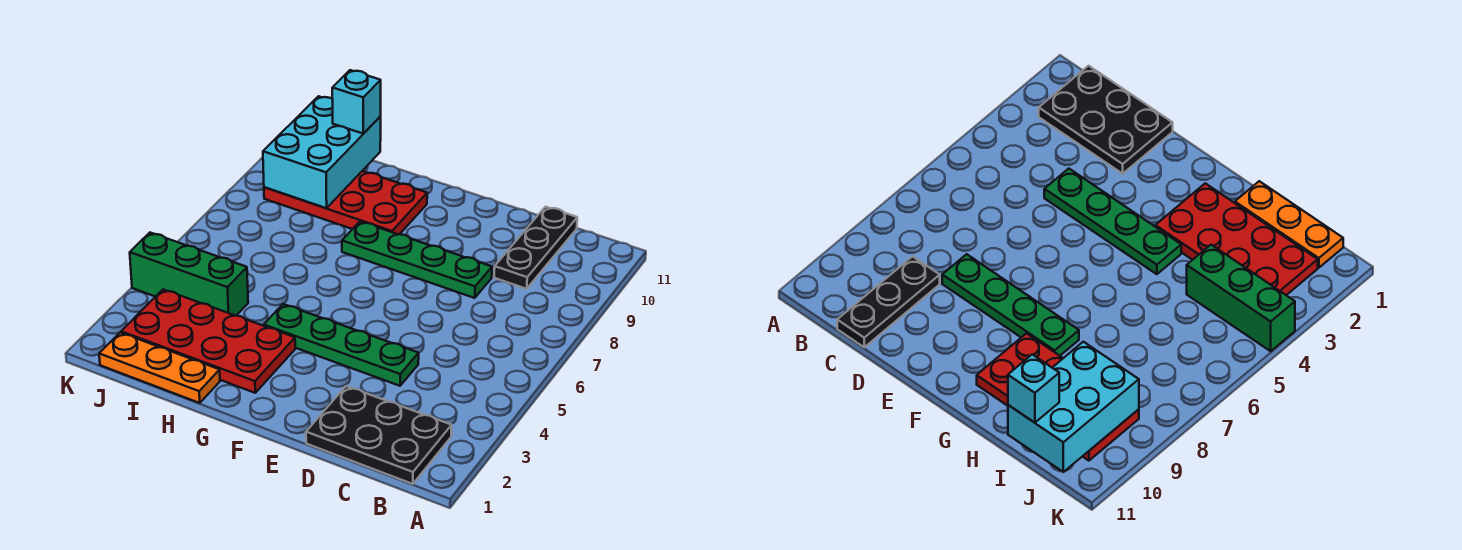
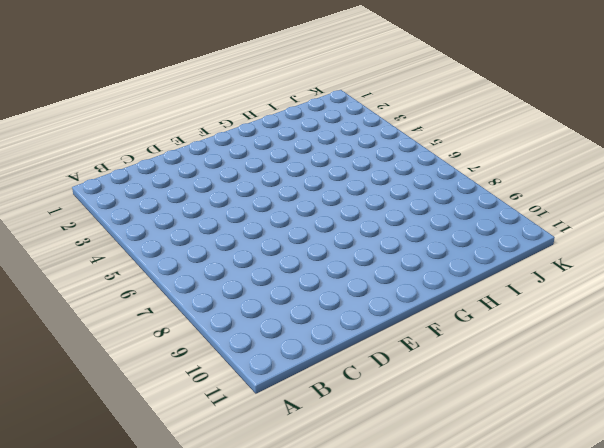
none -> black plate B1:D2 level 1
none -> black plate C9:C11 level 1

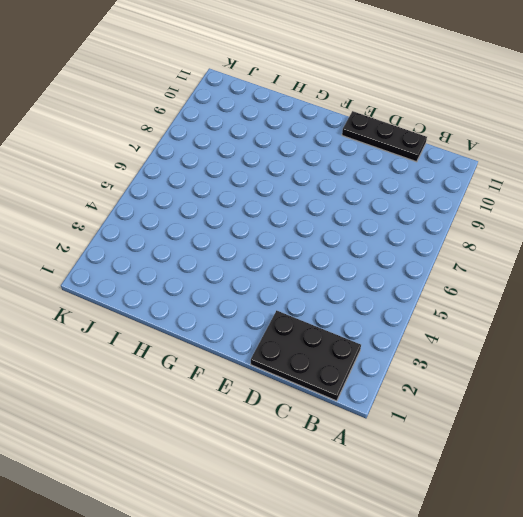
black plate C11:E11 level 1 -> black plate C9:C11 level 1
none -> green plate D4:G4 level 1
none -> green plate D8:G8 level 1

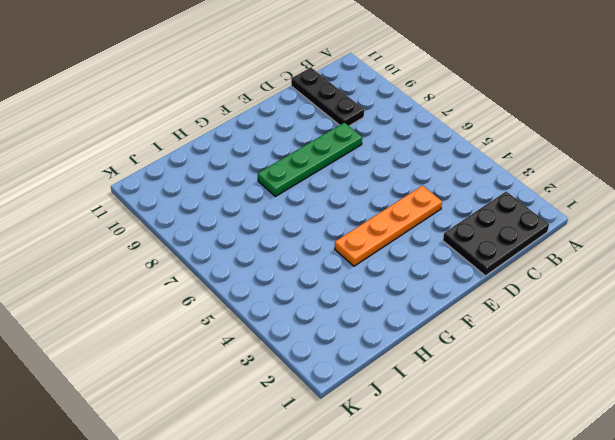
orange plate D4:G4 level 1 -> green plate D4:G4 level 1
none -> red plate G2:J3 level 1
none -> red plate G9:J10 level 1

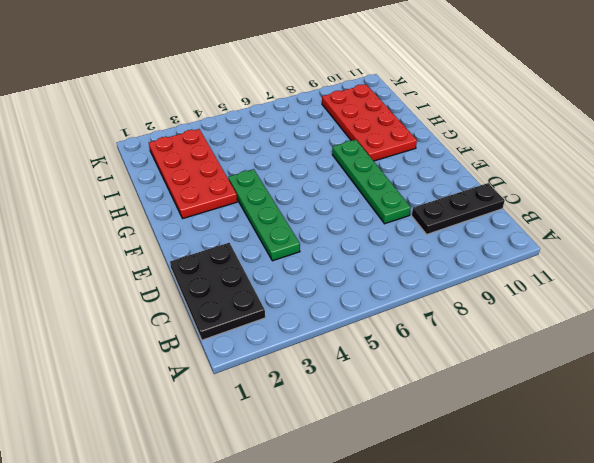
none -> orange plate H1:J1 level 1
none -> green brick I4:K4 level 1

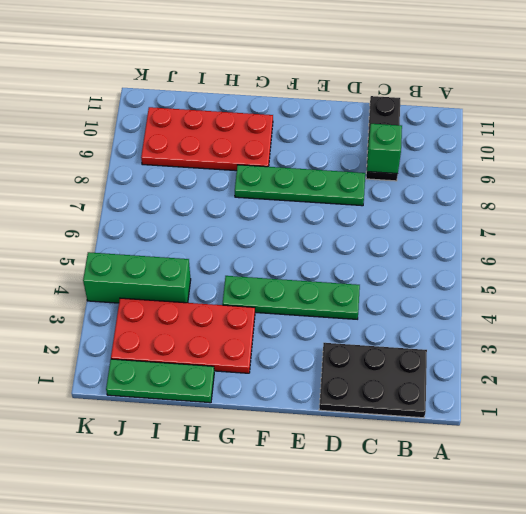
green brick C9 level 2 -> none
green plate H1:J1 level 1 -> orange plate H1:J1 level 1
none -> cyan brick I9:J11 level 2
none -> cyan brick I11 level 3

